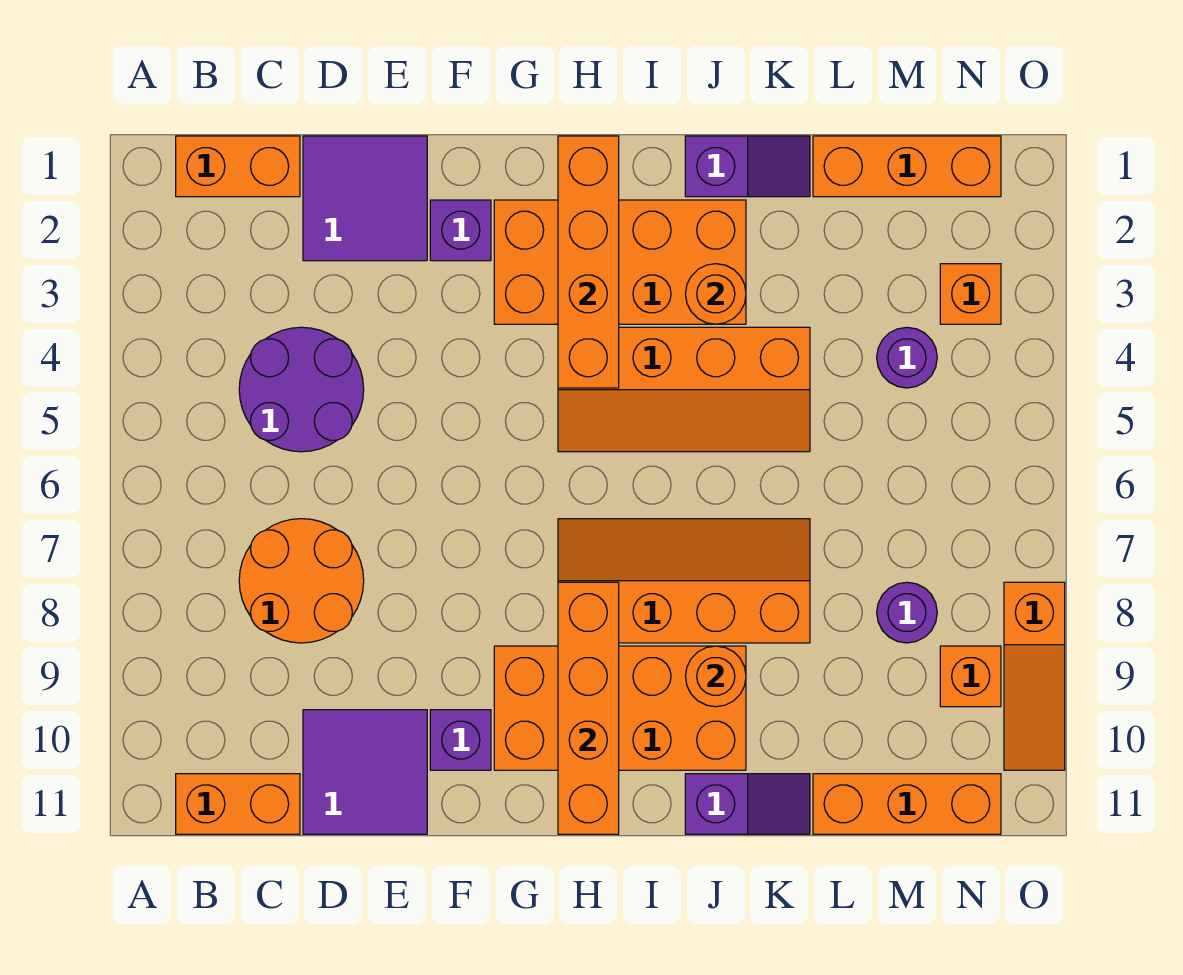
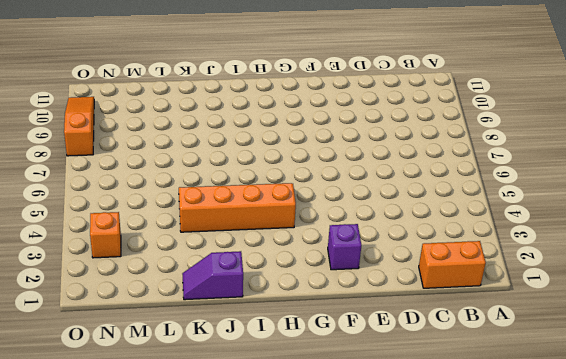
none -> orange brick B11:C11 level 1
none -> purple round brick C4:D5 level 1
none -> orange round brick C7:D8 level 1

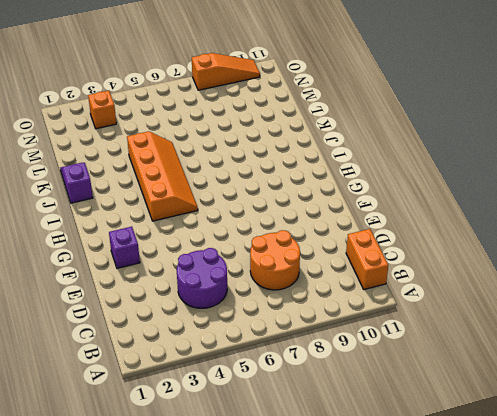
none -> orange brick B1:C1 level 1
none -> purple tile D1:E2 level 1
none -> purple tile D10:E11 level 1

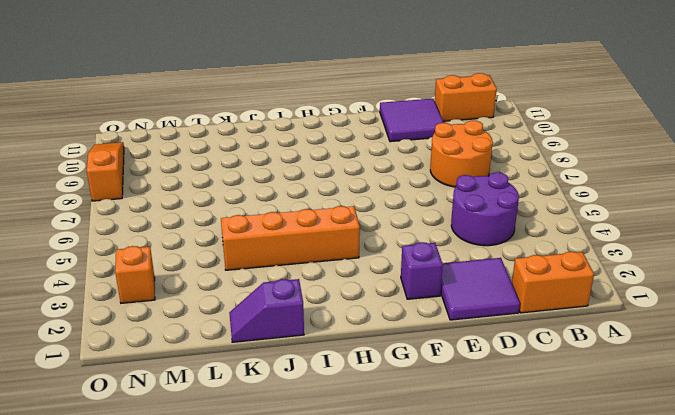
none -> purple brick F10 level 1
none -> orange brick G2:J3 level 1
none -> orange brick G9:J10 level 1

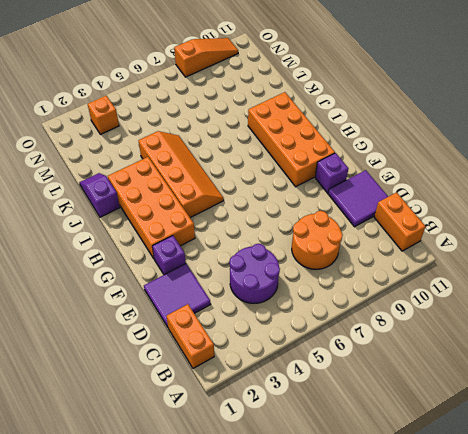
none -> orange slope H7:K8 level 1 top 8
none -> purple slope J11:K11 level 1 top J
none -> orange brick L1:N1 level 1

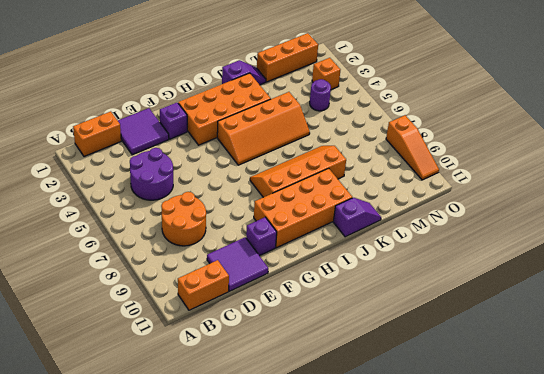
none -> orange brick L11:N11 level 1
none -> purple round brick M8 level 1
none -> orange brick N9 level 1

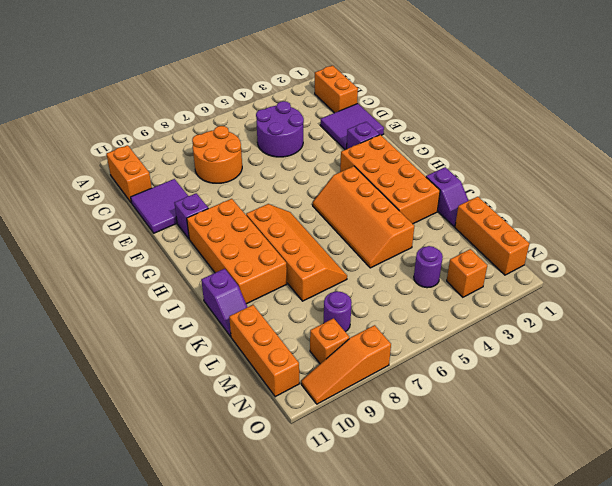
none -> orange brick H1:H4 level 2
none -> orange brick H8:H11 level 2
none -> orange round brick J3 level 2

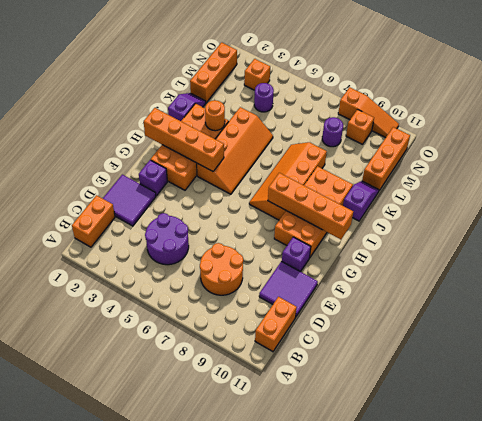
none -> orange round brick J9 level 2

